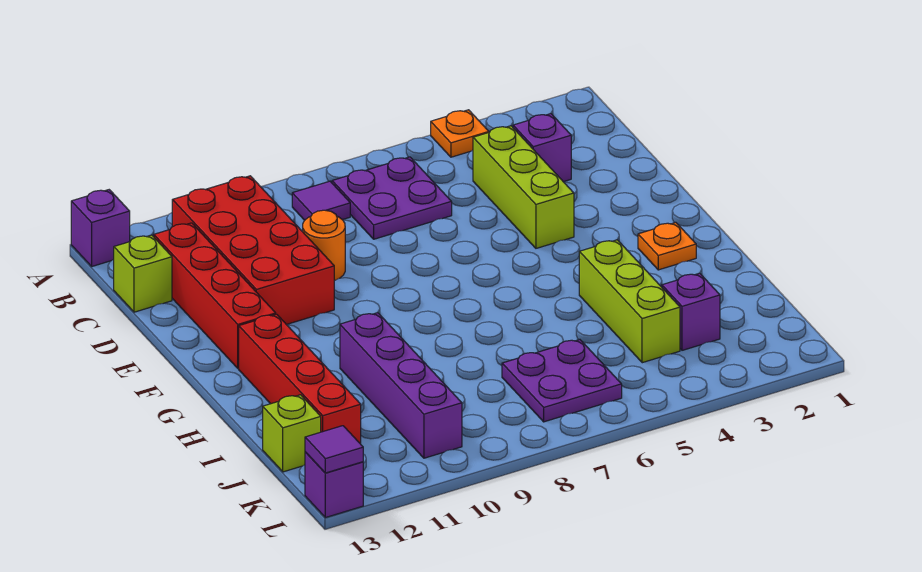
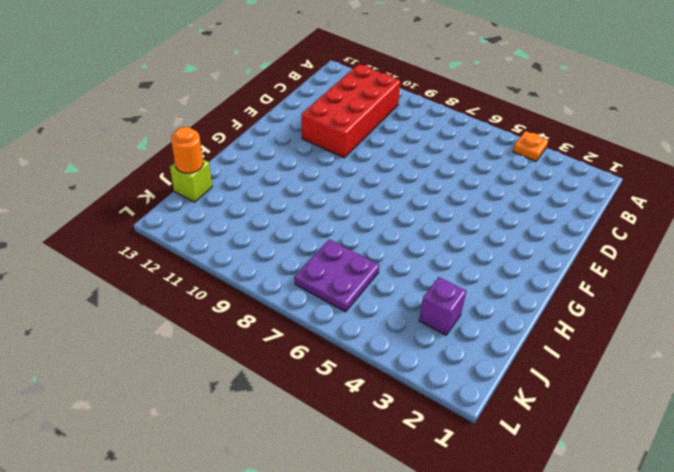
orange round brick J13 level 2 -> orange round brick D9 level 1
none -> purple brick A13 level 1
none -> purple plate B6:C7 level 1
none -> purple tile B8 level 1

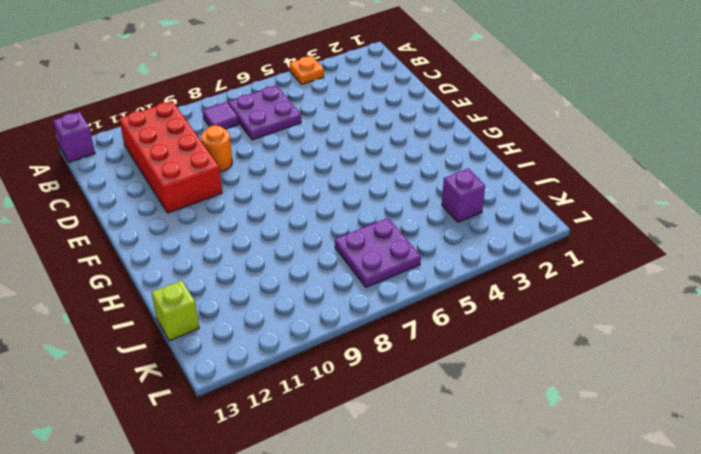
none -> purple brick C3 level 1
none -> lime brick C4:E4 level 1
none -> red brick C12:F12 level 1

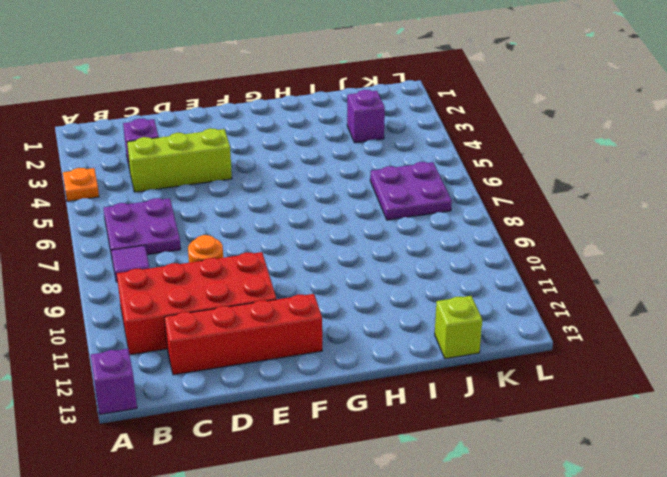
none -> lime brick C13 level 1
none -> orange plate G2 level 1
none -> red brick G12:J12 level 1

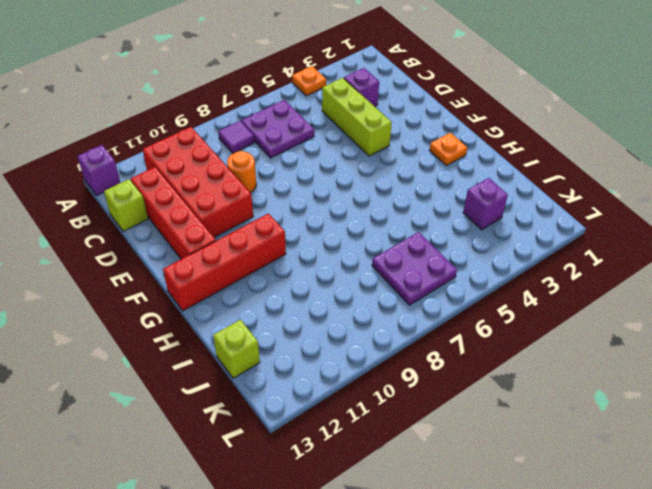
red brick G10:G13 level 1 -> red brick G12:J12 level 1
none -> lime brick H4:J4 level 1
none -> purple brick H10:K10 level 1
none -> purple brick L13 level 1

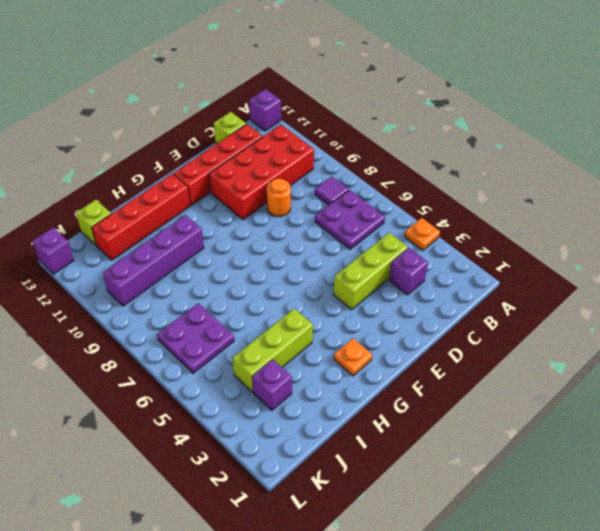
none -> purple tile L13 level 2

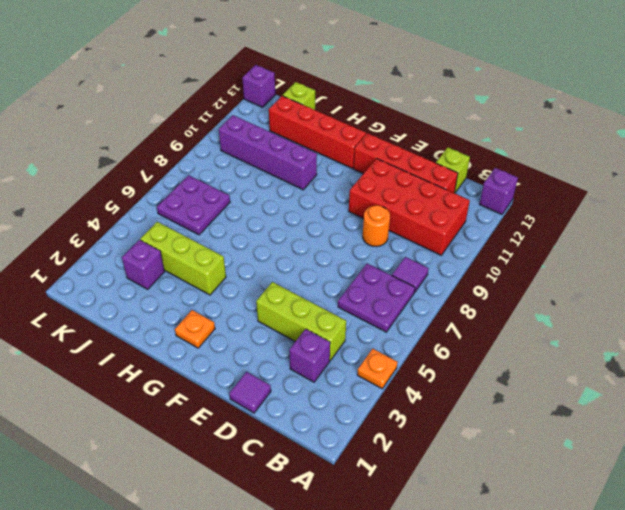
purple tile D1 level 1 -> purple tile L13 level 2

